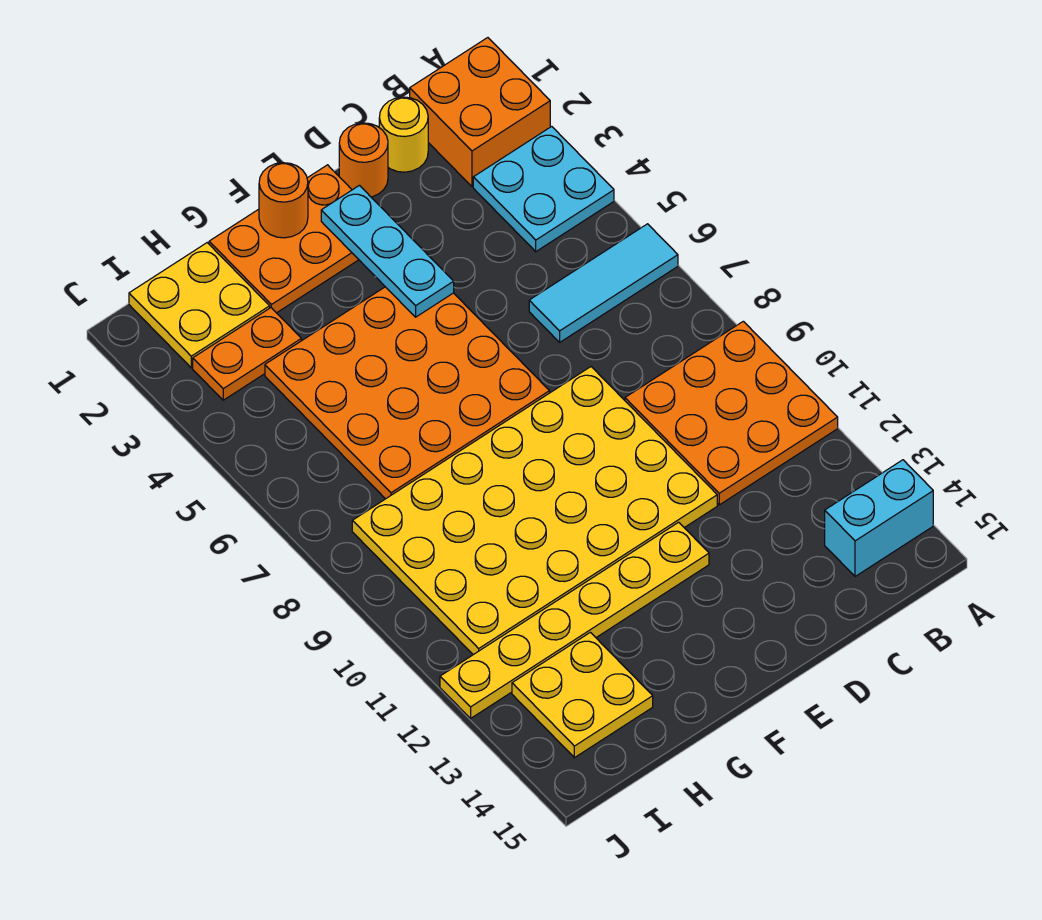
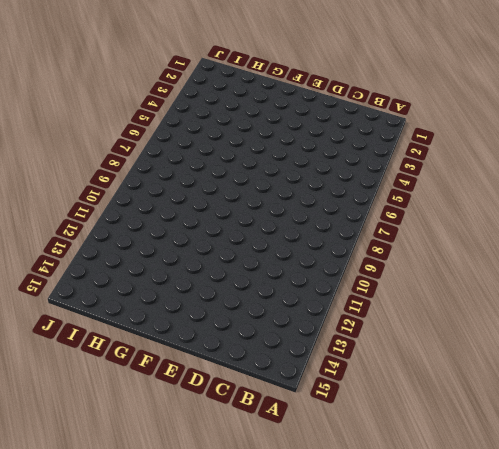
none -> orange brick A1:B2 level 1
none -> cyan plate A3:B4 level 1
none -> cyan tile A6:C6 level 1

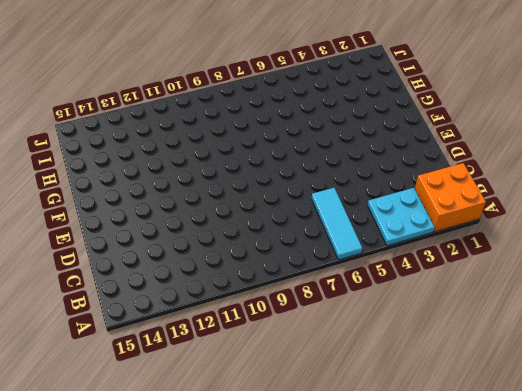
none -> orange plate A9:C11 level 1
none -> cyan brick A14:B14 level 1
none -> yellow round brick C1 level 1

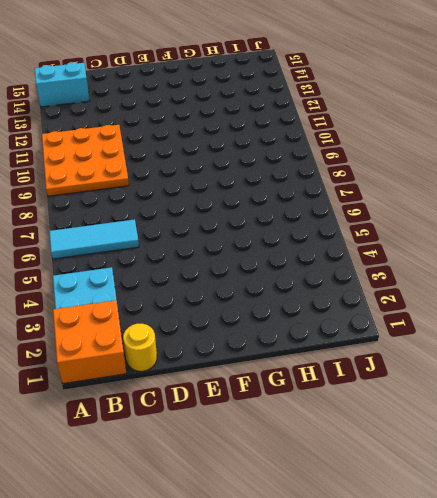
none -> orange round brick D1 level 1
none -> yellow plate D8:I11 level 1
none -> orange plate E1:G2 level 1

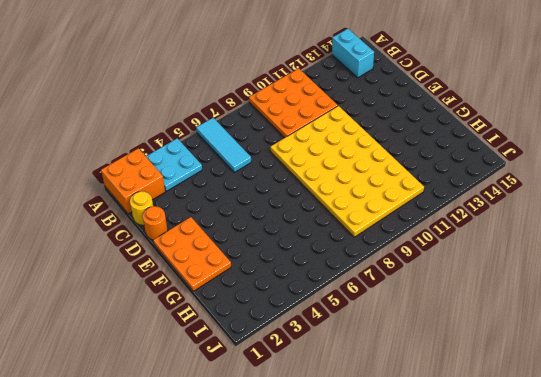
none -> orange plate E4:H7 level 1
none -> yellow plate E12:J12 level 1
none -> yellow plate H1:I2 level 1

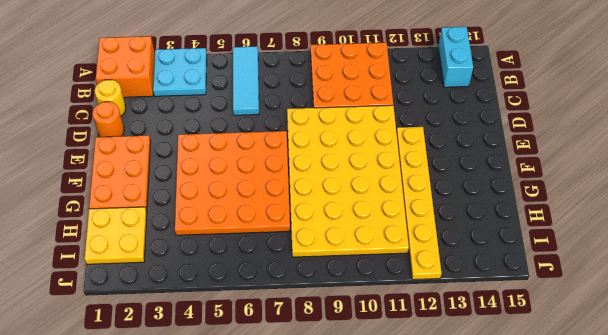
none -> orange plate H3:I3 level 1
none -> yellow plate H13:I14 level 1
none -> cyan plate E2:E4 level 2

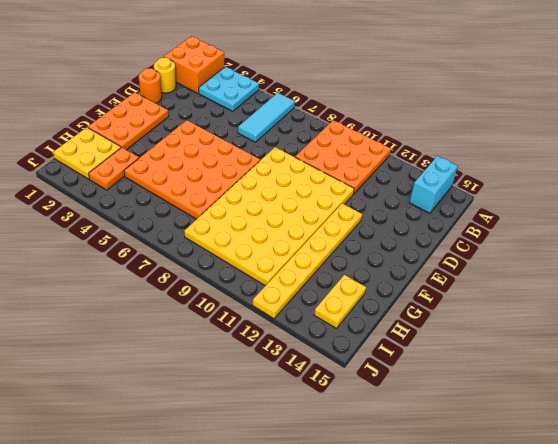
yellow plate H14:I14 level 1 -> yellow plate H13:I14 level 1
none -> cyan plate E2:E4 level 2
none -> orange round brick F1 level 2

